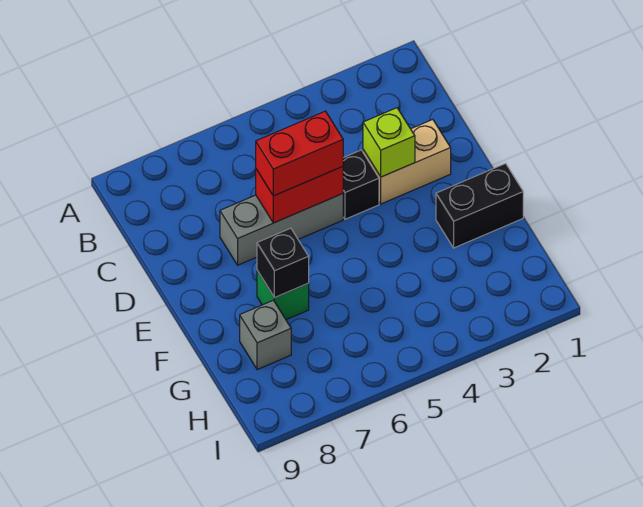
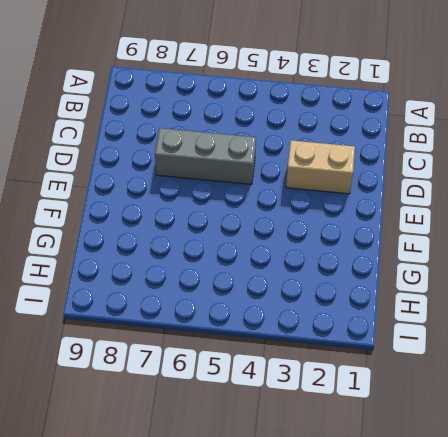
none -> black brick D4 level 1
none -> black brick F1:F2 level 1

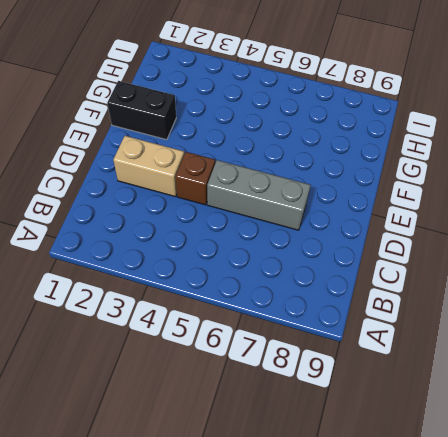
brown brick D4 level 1 -> black brick D4 level 1
none -> green brick F7 level 1
none -> grey brick G8 level 1

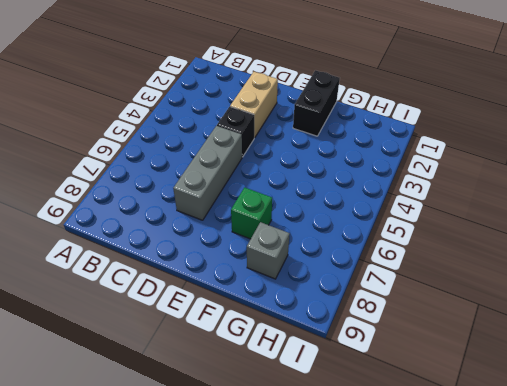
none -> lime brick D3 level 2
none -> red brick D5:D6 level 2

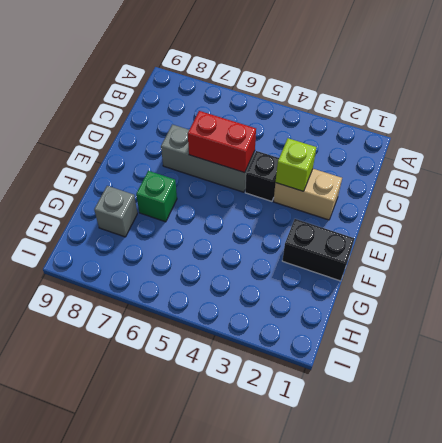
none -> black brick F7 level 2
none -> red brick D5:D6 level 3

